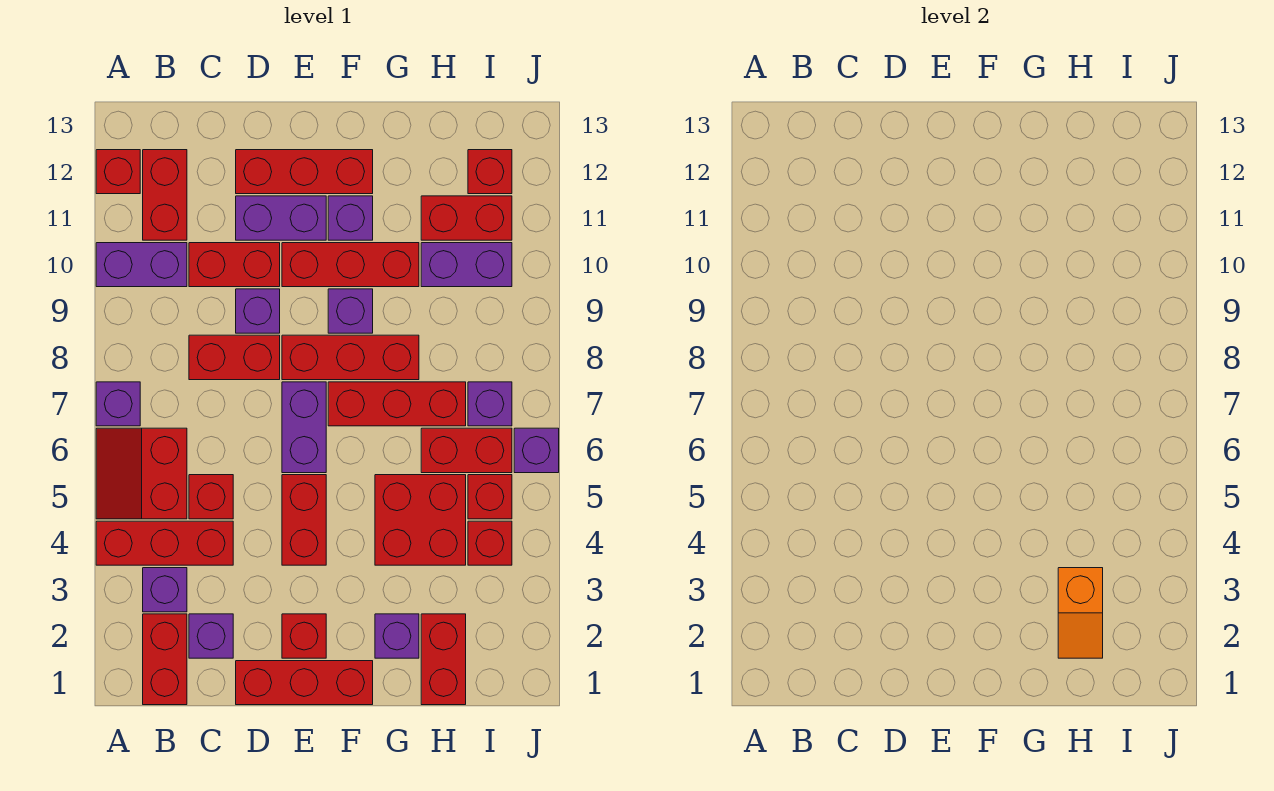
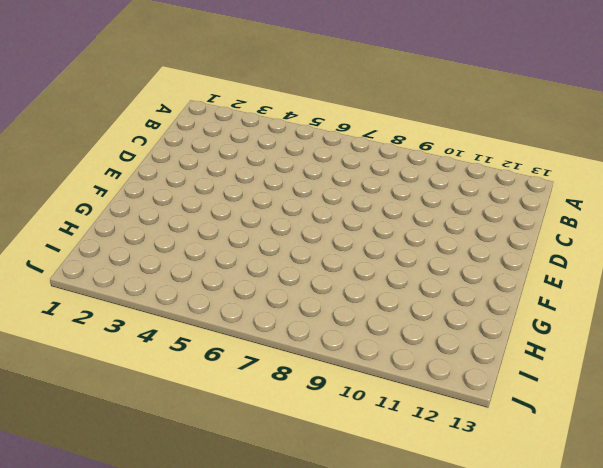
none -> red brick A4:C4 level 1
none -> red slope A5:B6 level 1 top B
none -> purple brick A7 level 1
none -> purple brick A10:B10 level 1

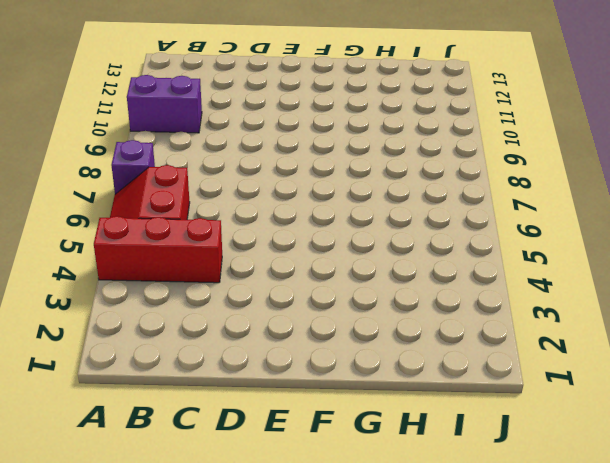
none -> red brick A12 level 1
none -> red brick B1:B2 level 1
none -> purple brick B3 level 1
none -> red brick B11:B12 level 1

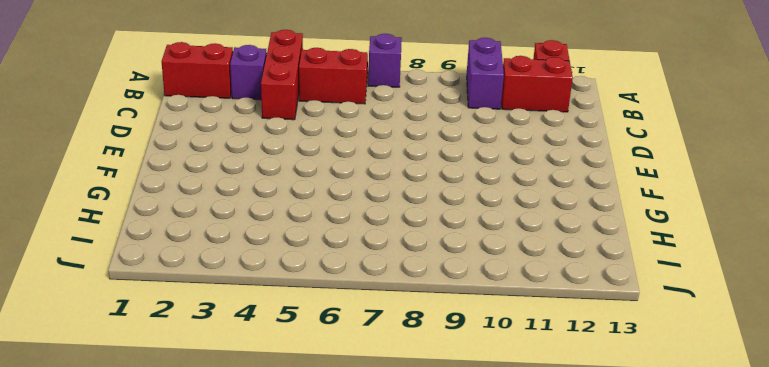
none -> purple brick C2 level 1
none -> red brick C5 level 1
none -> red brick C8:D8 level 1
none -> red brick C10:D10 level 1

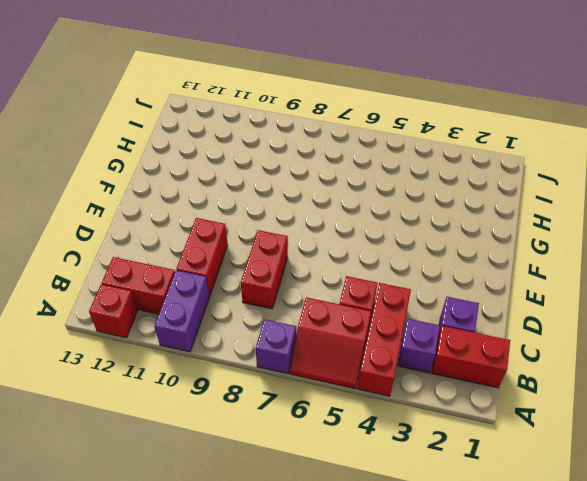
none -> red brick D1:F1 level 1
none -> purple brick D9 level 1
none -> purple brick D11:E11 level 1
none -> red brick D12:F12 level 1

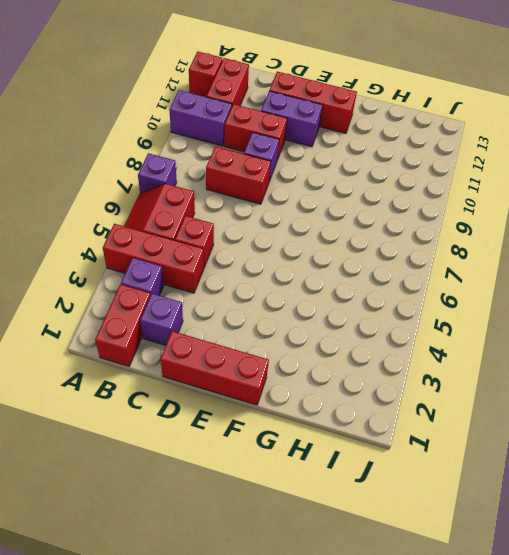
none -> red brick E2 level 1
none -> red brick E4:E5 level 1
none -> purple brick E6:E7 level 1
none -> red brick E8:G8 level 1

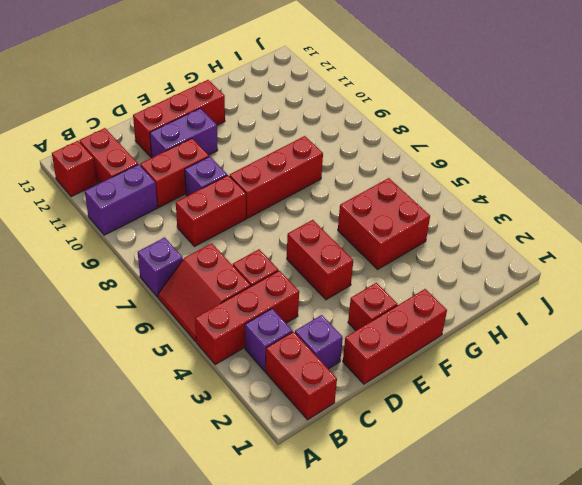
none -> purple brick E6:E7 level 1
none -> red brick E10:G10 level 1
none -> red brick F7:H7 level 1
none -> purple brick F9 level 1

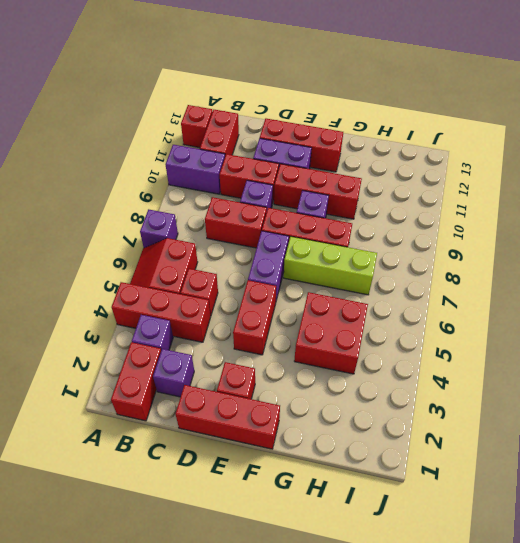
lime brick F7:H7 level 1 -> red brick F7:H7 level 1
none -> purple brick F11 level 1
none -> purple brick G2 level 1
none -> red brick H1:H2 level 1
none -> red brick H6:I6 level 1

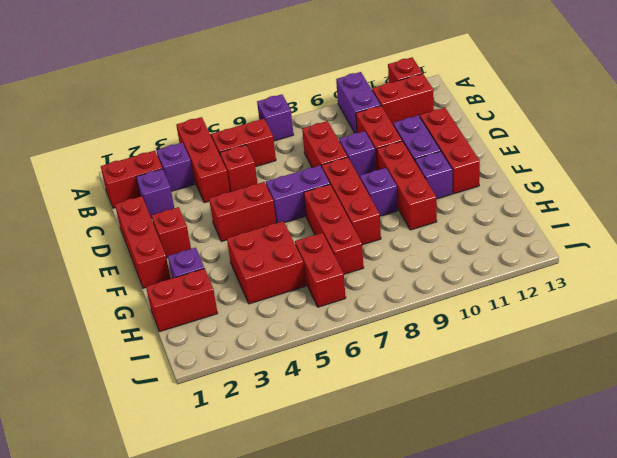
none -> purple brick H10:I10 level 1
none -> red brick H11:I11 level 1
none -> red brick I4 level 1
none -> red brick I5 level 1

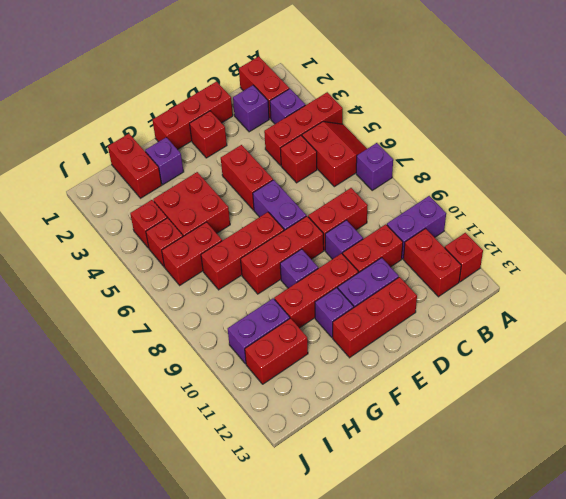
none -> purple brick I7 level 1
none -> red brick I12 level 1
none -> purple brick J6 level 1
none -> orange slope H2:H3 level 2 top 3

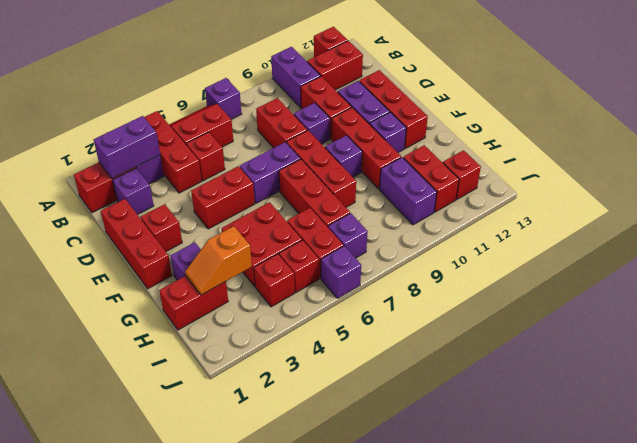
purple brick B2:B3 level 2 -> none

